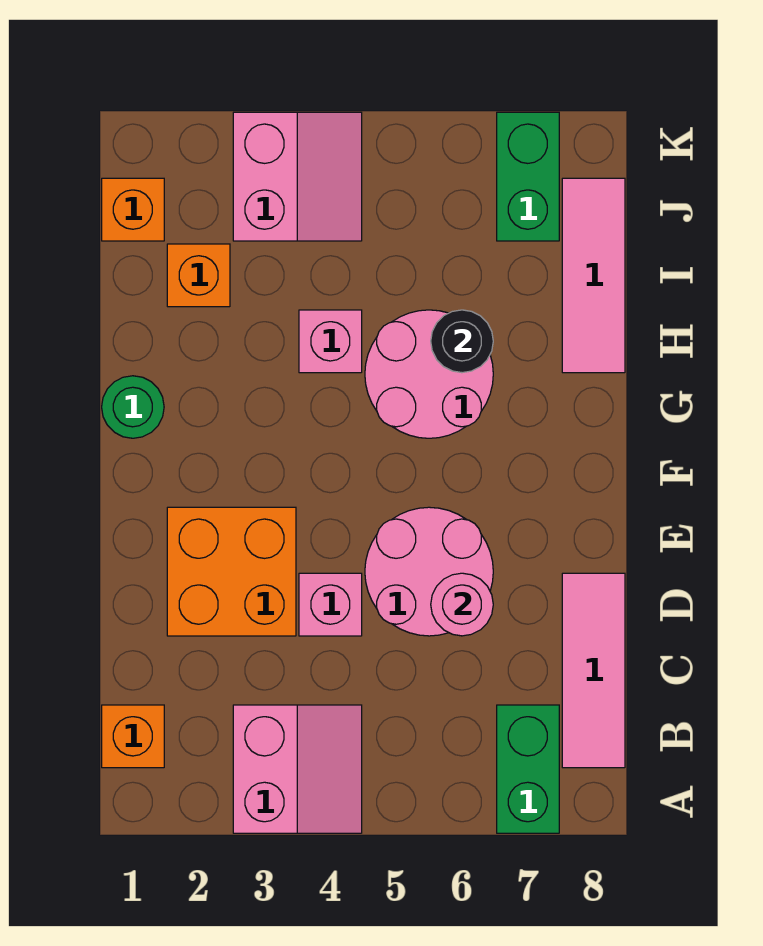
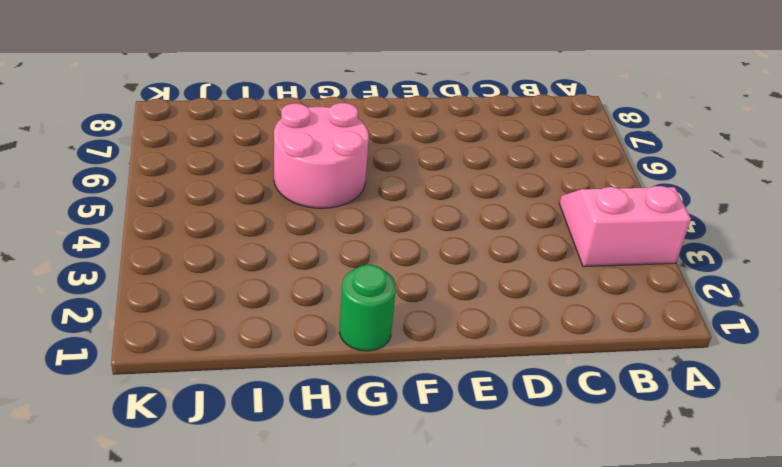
none -> green brick A7:B7 level 1
none -> orange brick B1 level 1
none -> pink tile B8:D8 level 1

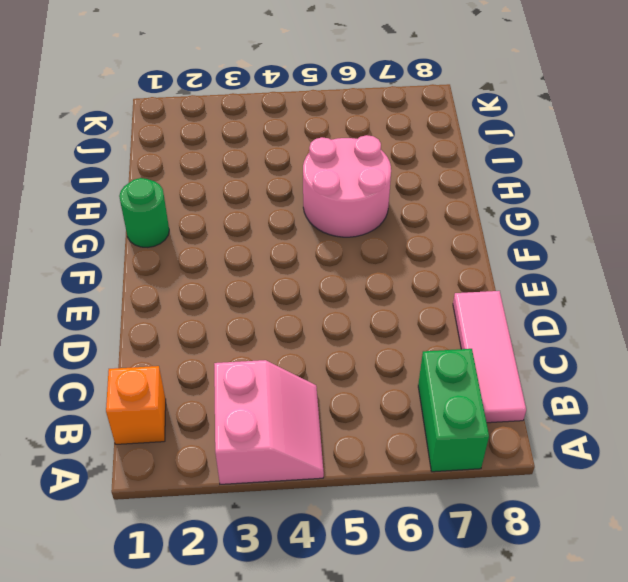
none -> orange brick D2:E3 level 1
none -> pink brick D4 level 1
none -> pink round brick D5:E6 level 1

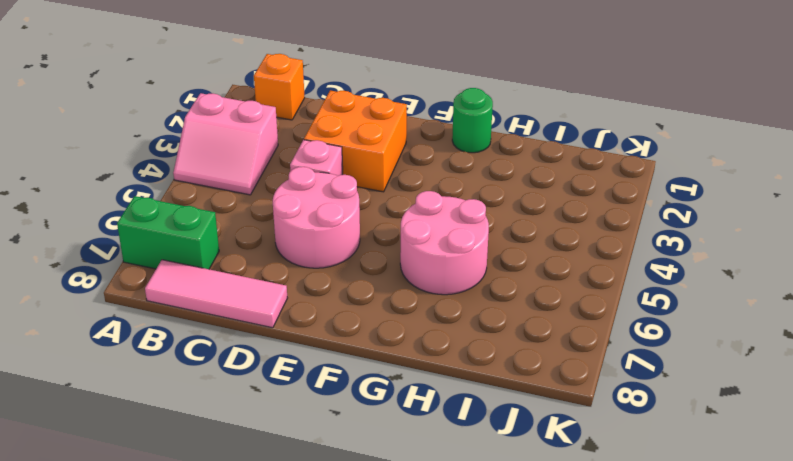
none -> pink brick H4 level 1
none -> pink tile H8:J8 level 1
none -> orange brick I2 level 1

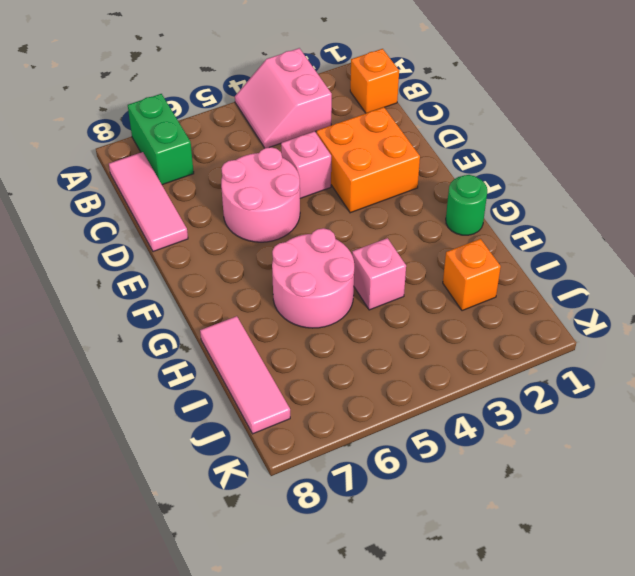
none -> orange brick J1 level 1
none -> pink slope J3:K4 level 1 top 3
none -> green brick J7:K7 level 1

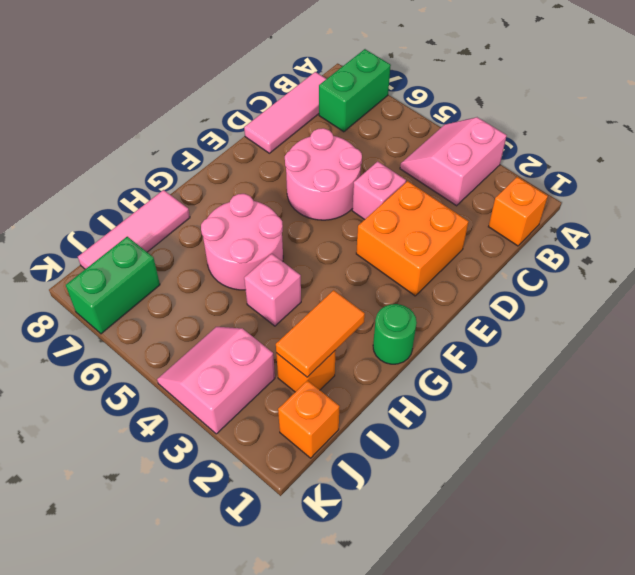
orange tile H2:I2 level 2 -> none
none -> pink round brick D6 level 2
none -> black round brick H6 level 2

